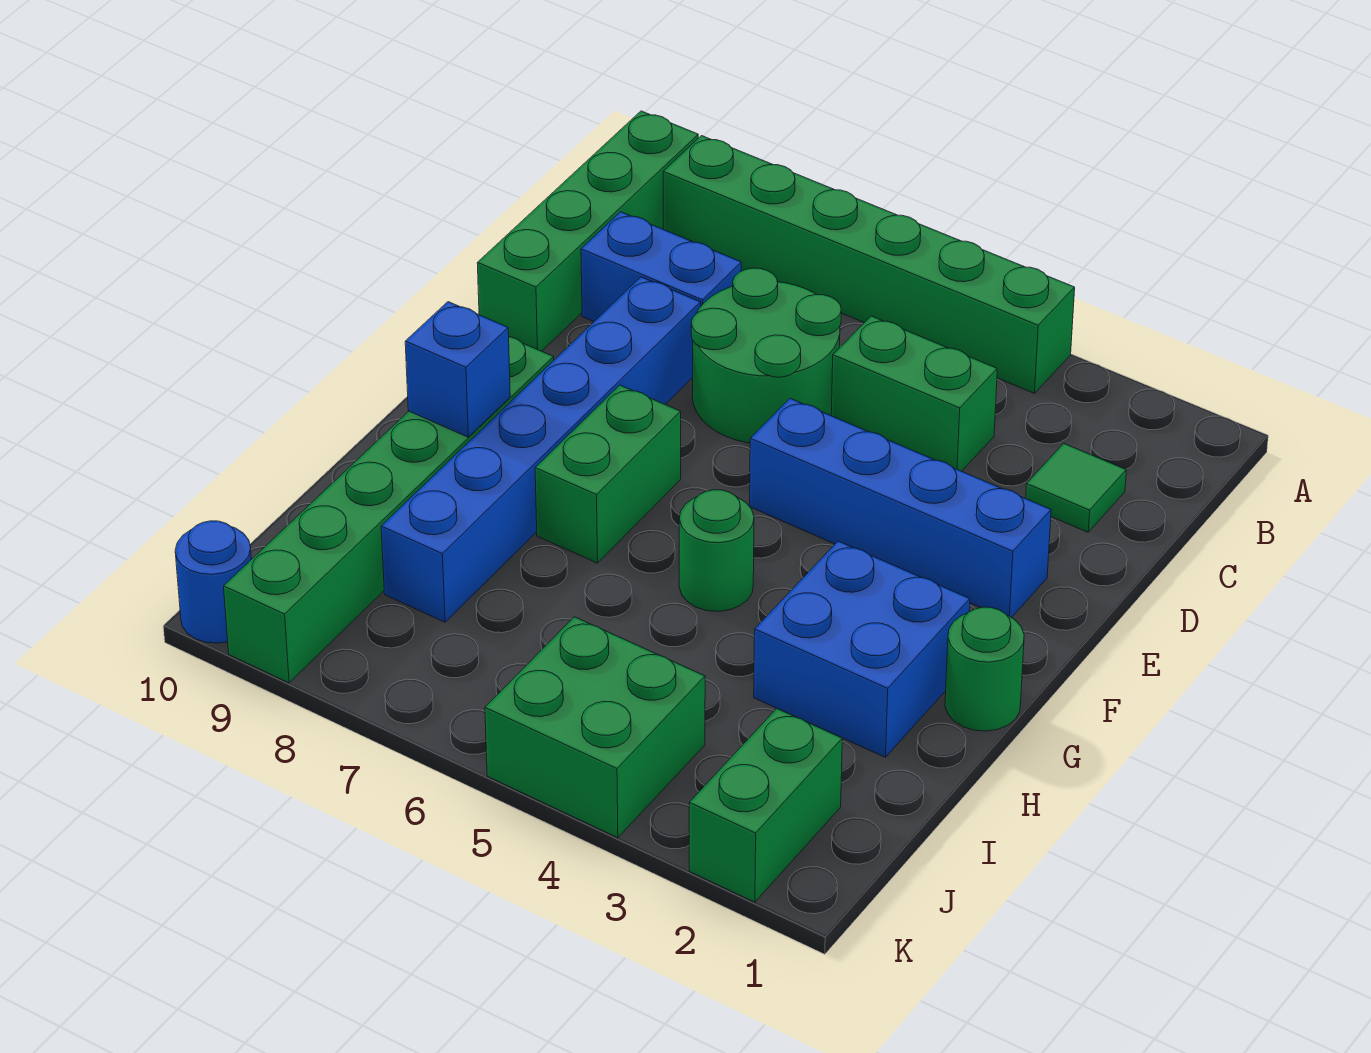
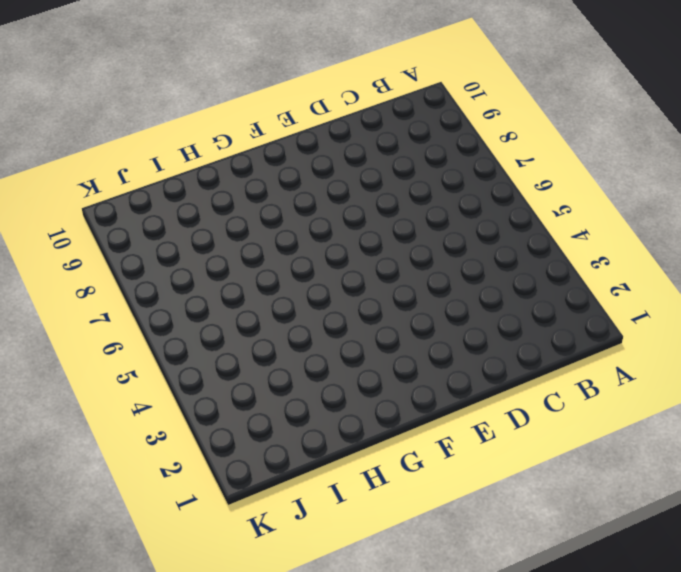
none -> green brick A4:A9 level 1
none -> green brick A10:D10 level 1
none -> green tile C2 level 1

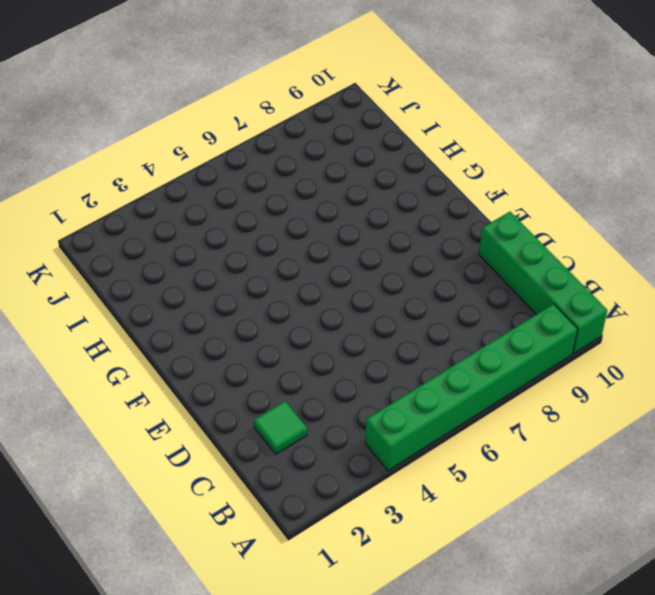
none -> green brick C4:C5 level 1
none -> green round brick C6:D7 level 1
none -> blue brick C8:C9 level 1

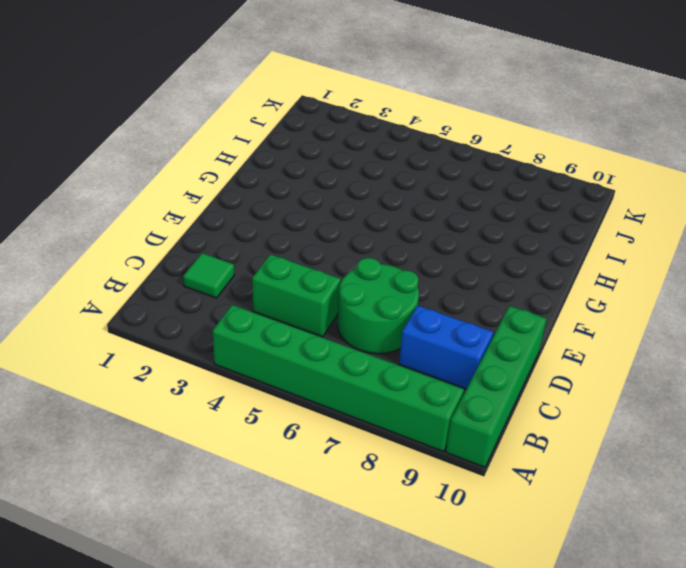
none -> blue brick D8:I8 level 1
none -> blue brick E2:E5 level 1
none -> green brick F7:G7 level 1

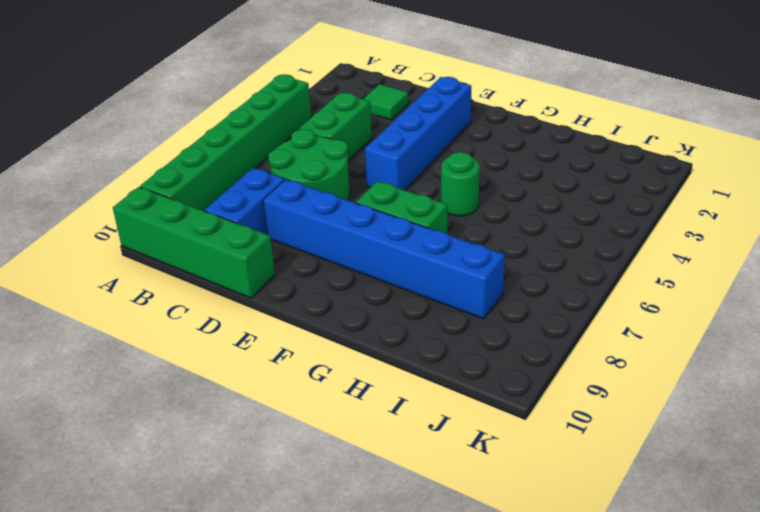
none -> green brick F9:K9 level 1
none -> green round brick G1 level 1
none -> blue brick G2:H3 level 1

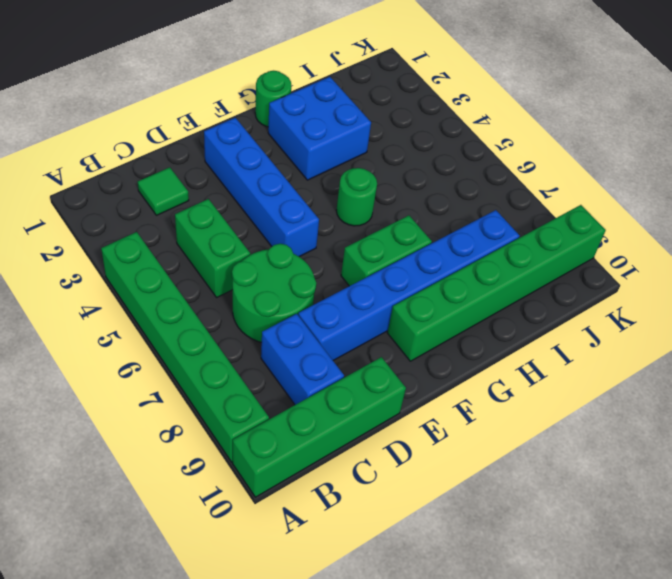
none -> green brick J2:K2 level 1
none -> green brick J4:K5 level 1
none -> blue round brick K10 level 1

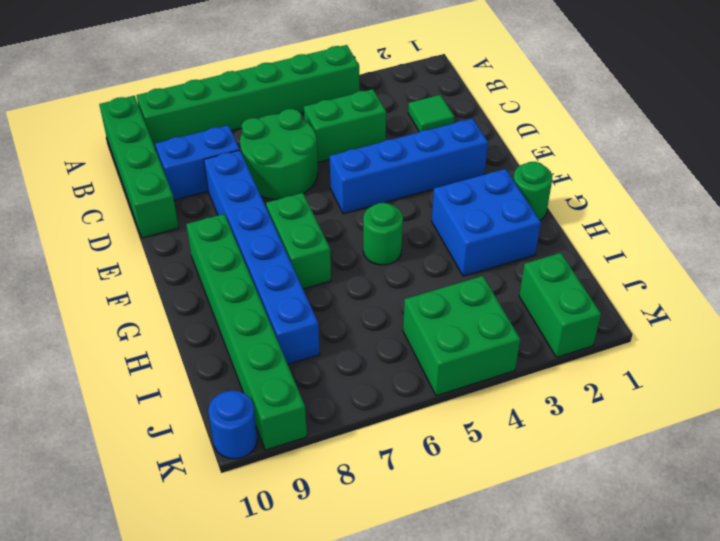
none -> blue brick G9 level 2

